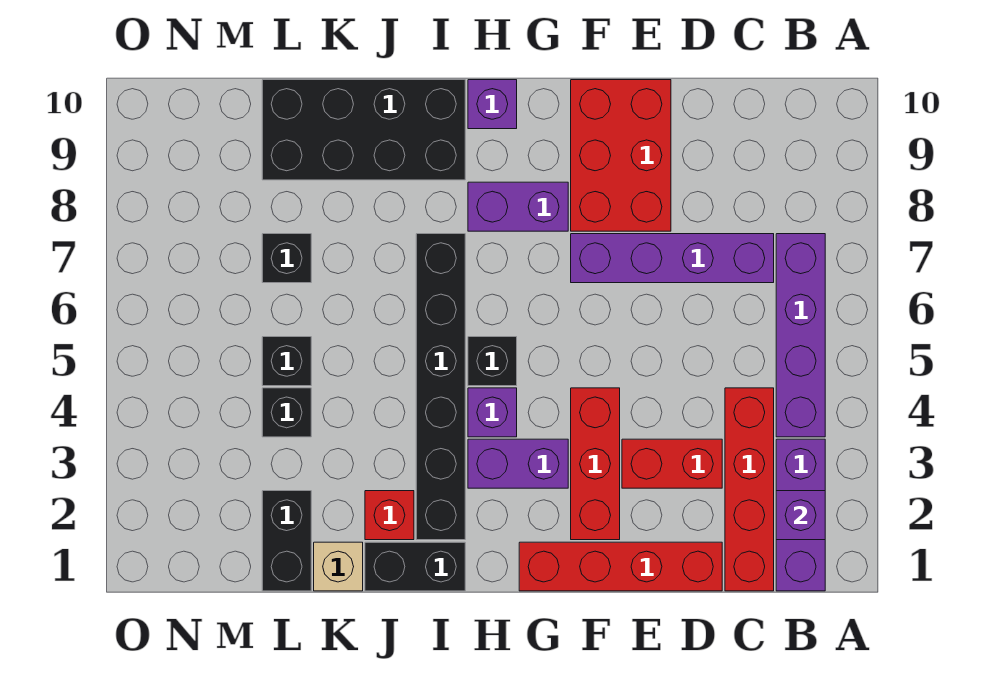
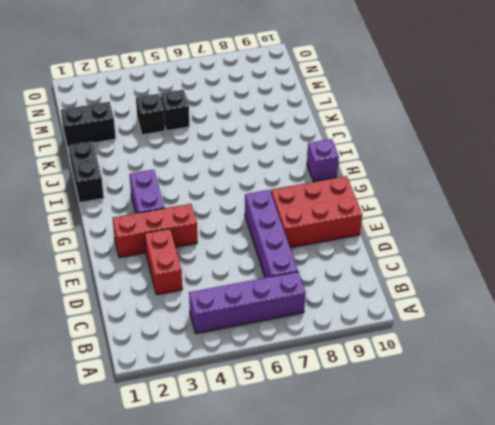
none -> purple brick B1:B3 level 1
none -> red brick C1:C4 level 1
none -> red brick D1:G1 level 1

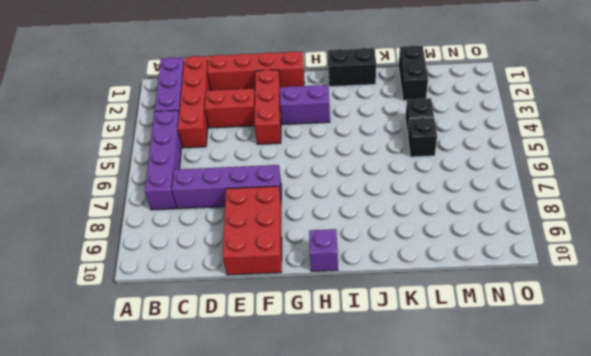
none -> purple brick G8:H8 level 1
none -> purple brick H4 level 1
none -> black brick H5 level 1

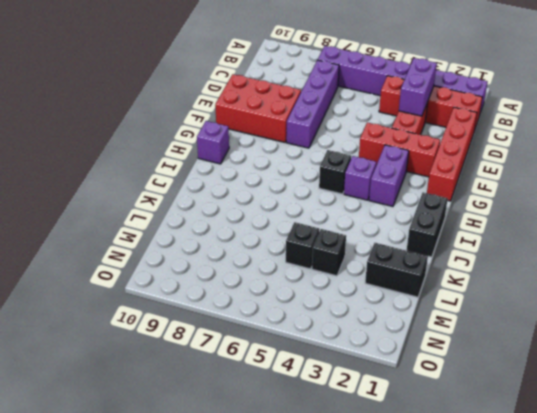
purple brick C3:D3 level 2 -> purple brick G8:H8 level 1
none -> black brick I2:I7 level 1
none -> black brick I9:L10 level 1
none -> red brick J2 level 1

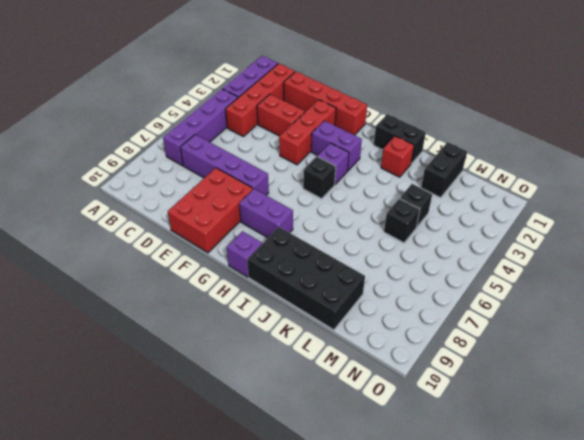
none -> black brick I2:I7 level 1
none -> tan brick K1 level 1
none -> black brick L7 level 1

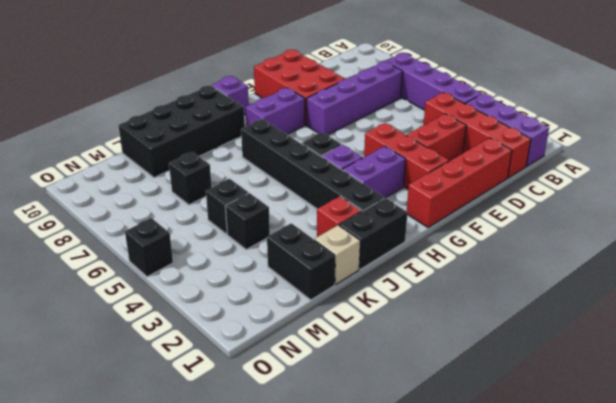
black brick O5 level 1 -> none
none -> purple brick B2 level 2

